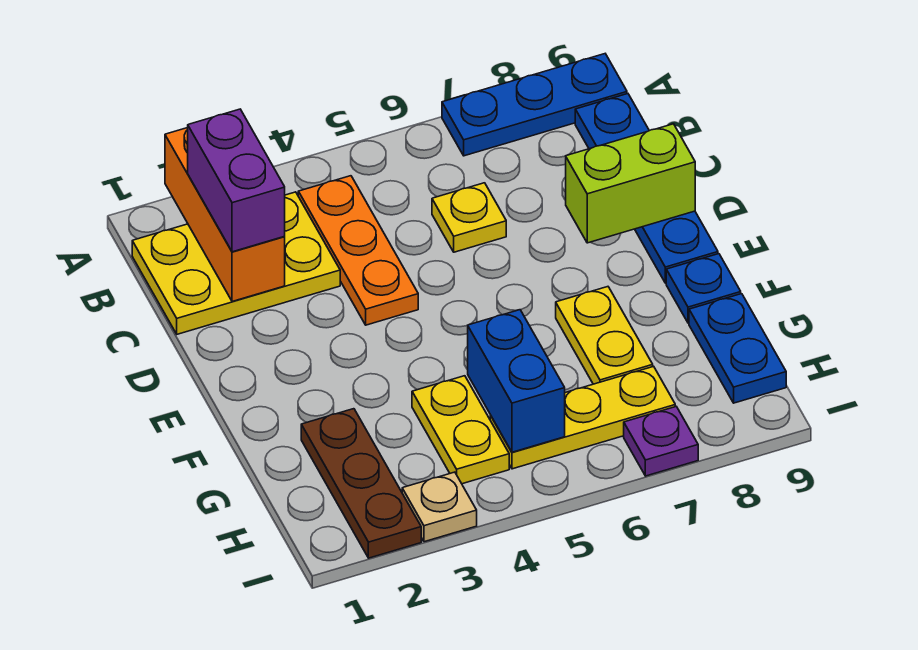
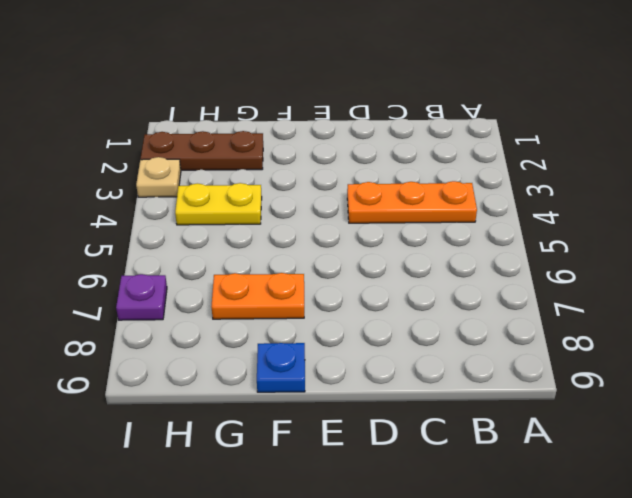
orange plate F7:G7 level 1 -> yellow plate F7:G7 level 1
none -> blue plate A7:A9 level 1
none -> yellow plate B1:C3 level 1
none -> blue plate B9:E9 level 1

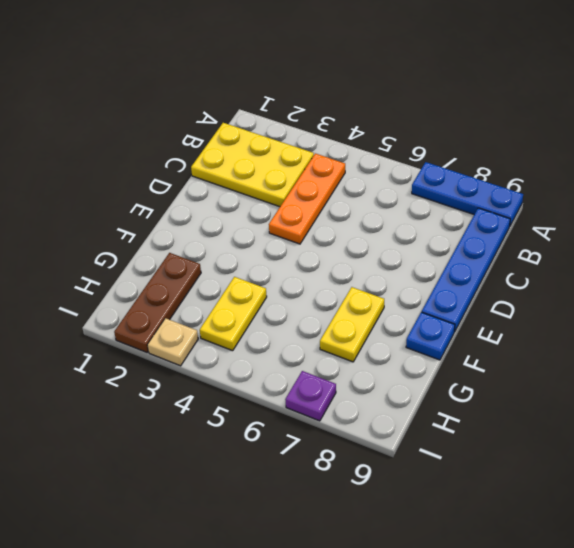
none -> yellow plate C6 level 1
none -> blue plate G9:H9 level 1
none -> yellow plate H5:H7 level 1

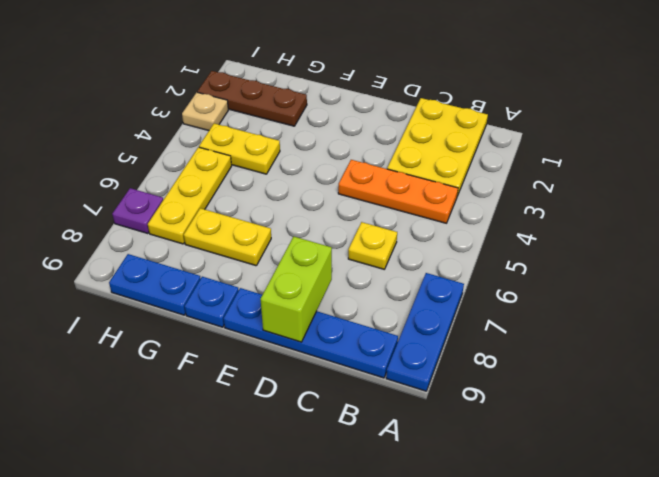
none -> orange brick A2:C2 level 2
none -> blue brick G5:H5 level 2
none -> purple brick B2:C2 level 3

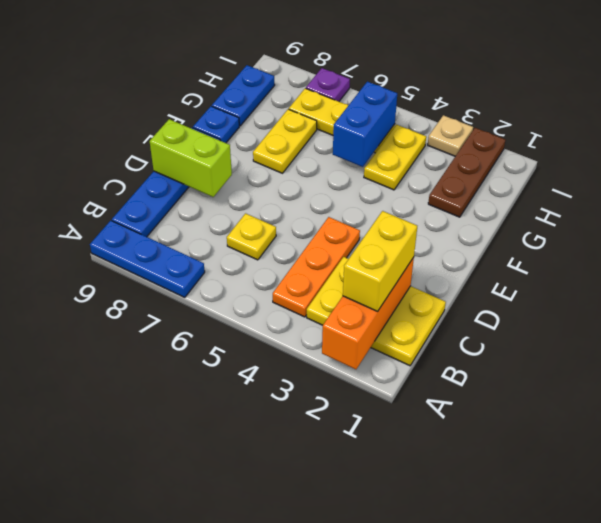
yellow brick B2:C2 level 3 -> purple brick B2:C2 level 3

